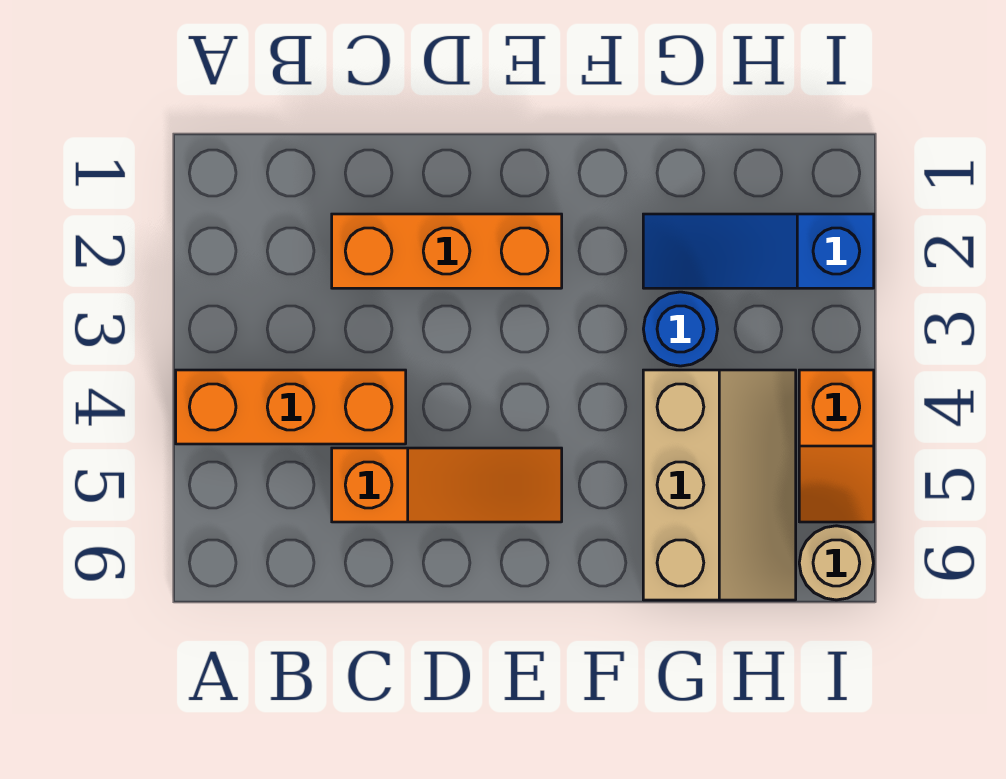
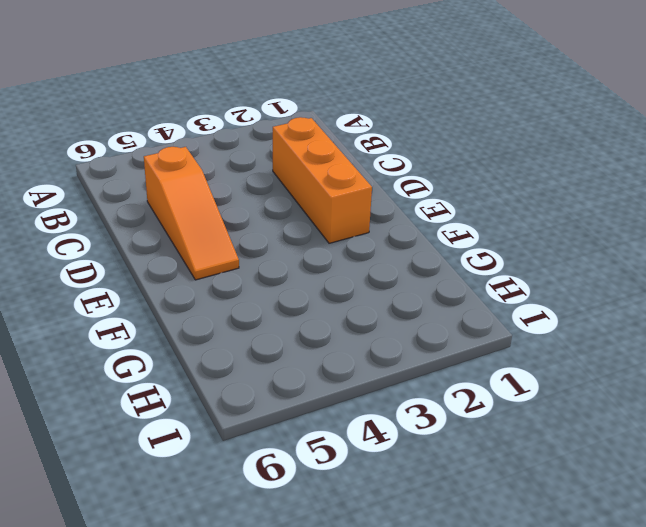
none -> orange brick A4:C4 level 1
none -> blue slope G2:I2 level 1 top I

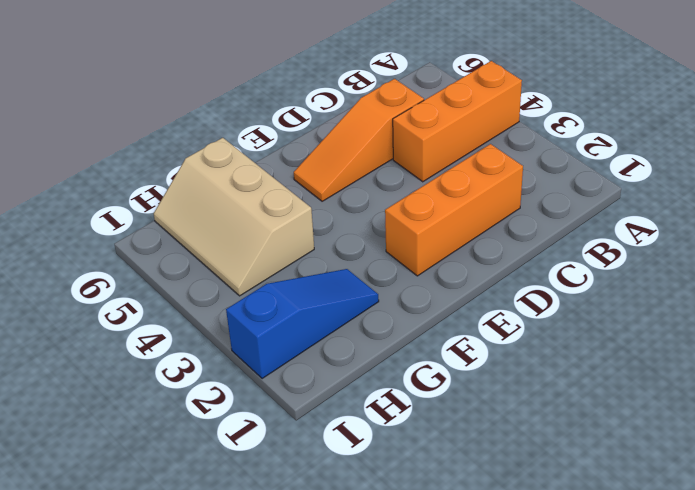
none -> blue round brick G3 level 1
none -> orange slope I4:I5 level 1 top 4

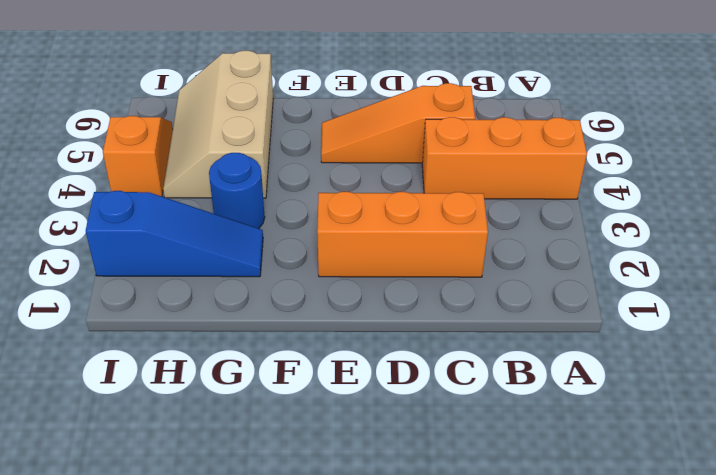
none -> tan round brick I6 level 1

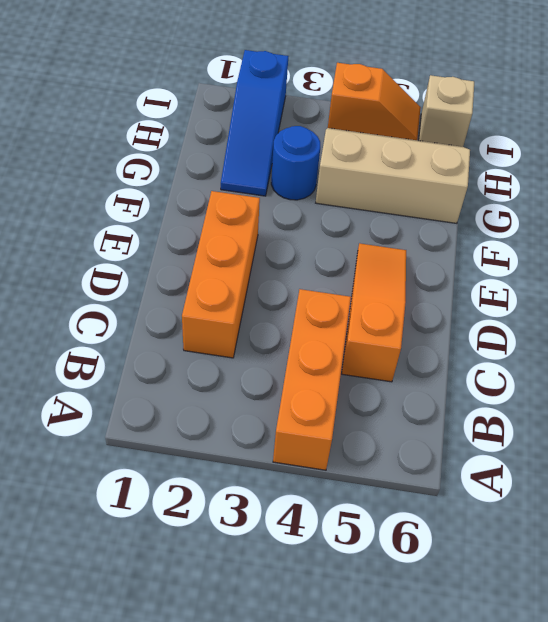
tan brick I6 level 1 -> tan round brick I6 level 1

